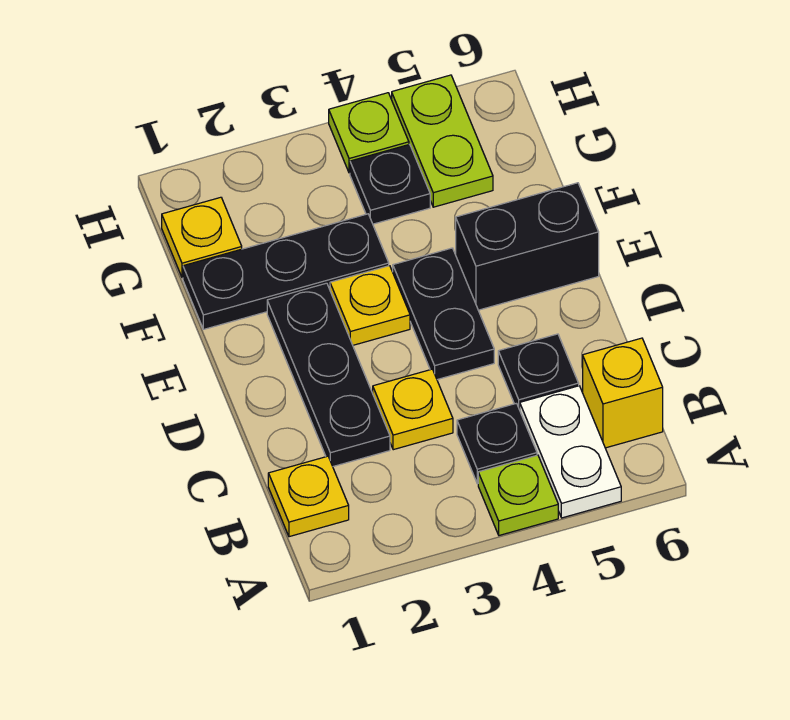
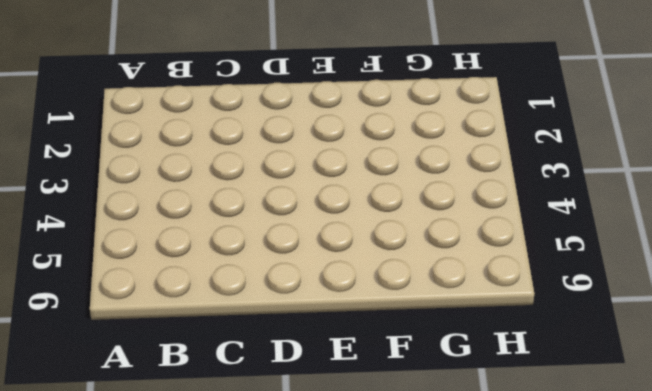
none -> lime plate A4 level 1
none -> white plate A5:B5 level 1
none -> yellow plate B1 level 1

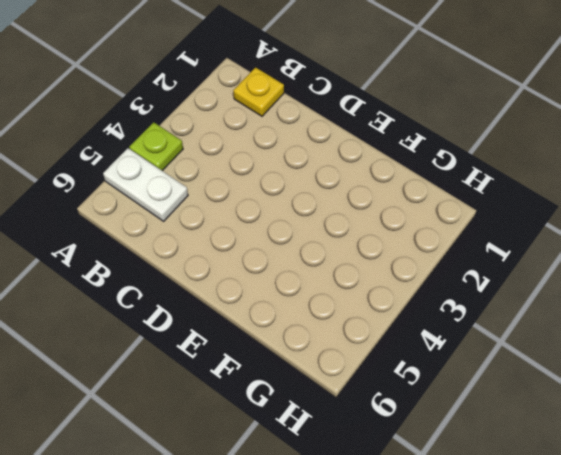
none -> black plate B4 level 1
none -> yellow brick B6 level 1
none -> black plate C2:E2 level 1

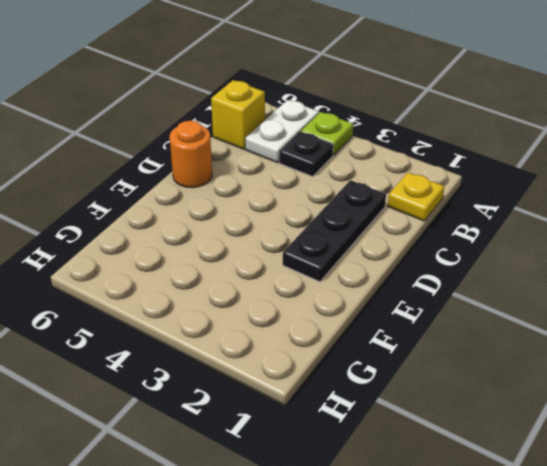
orange round brick D6 level 1 -> none
none -> yellow plate C3 level 1
none -> black plate C5 level 1
none -> black plate D4:E4 level 1

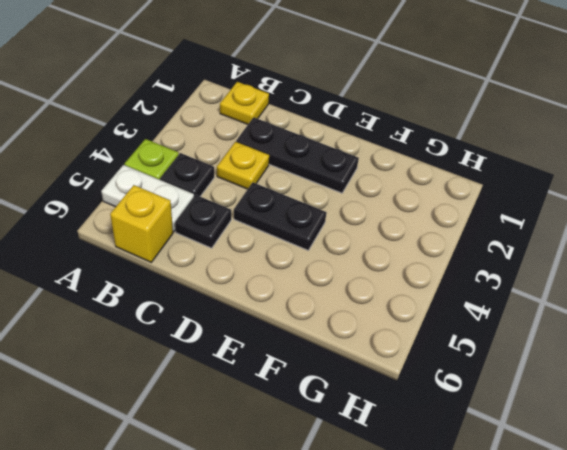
none -> yellow plate E3 level 1
none -> black brick E5:E6 level 1
none -> black plate F1:F3 level 1

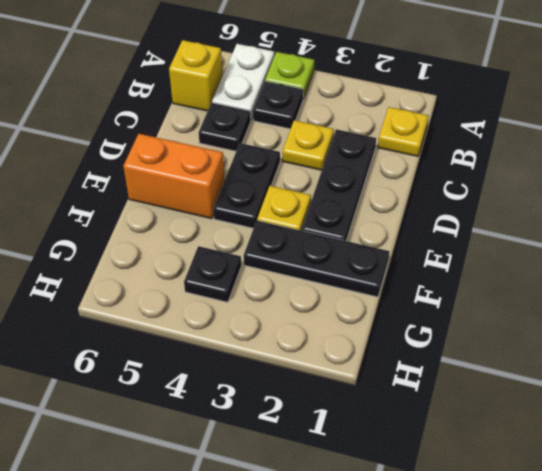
orange brick E5:E6 level 1 -> black brick E5:E6 level 1
none -> yellow plate G1 level 1
none -> lime plate G5:H5 level 1
none -> lime plate H4 level 1

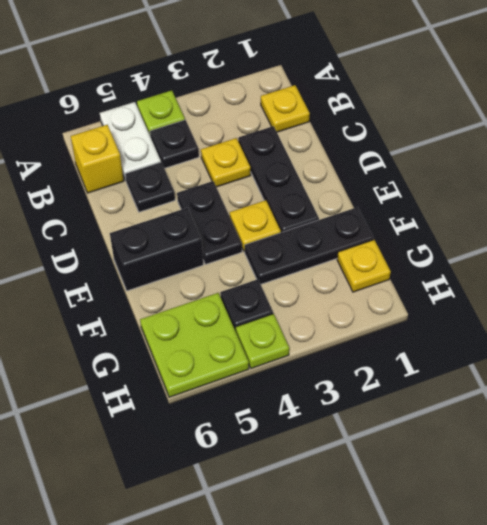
lime plate G5:H6 level 1 -> lime plate G5:H5 level 1

